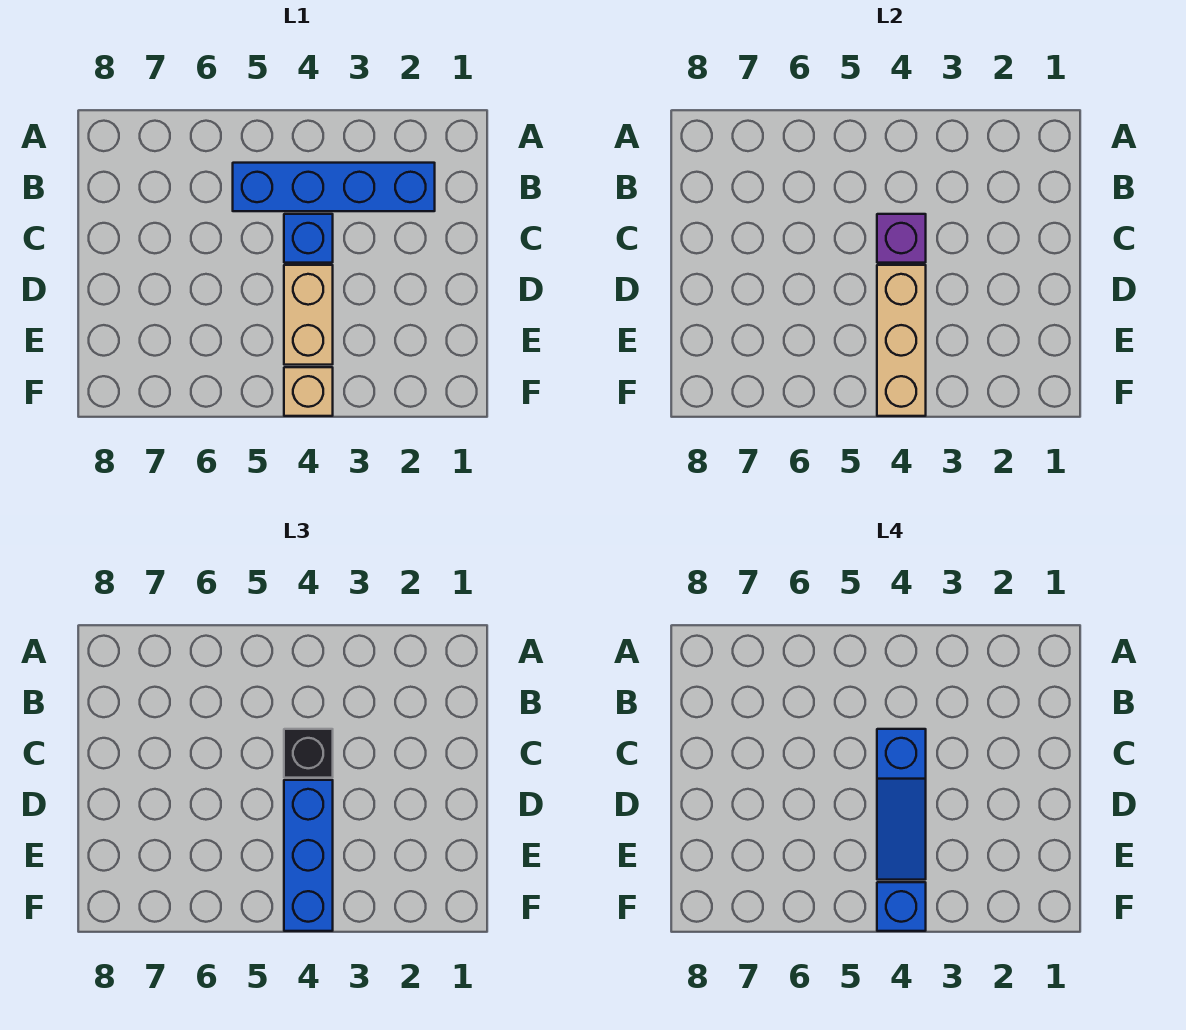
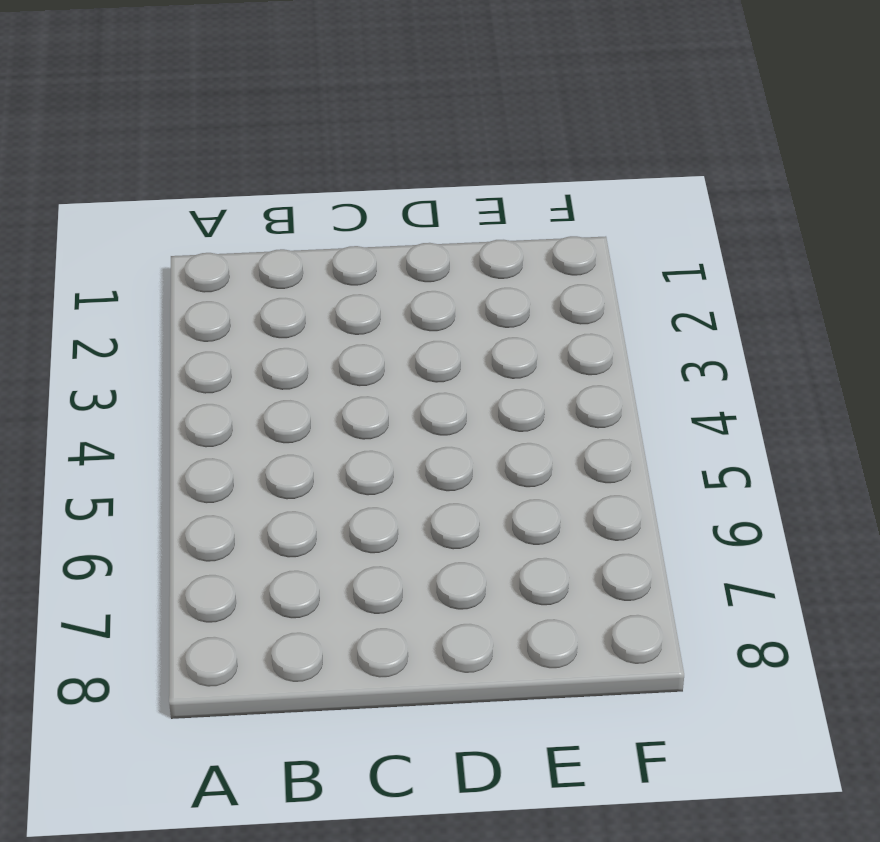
none -> blue brick B2:B5 level 1
none -> blue brick C4 level 1

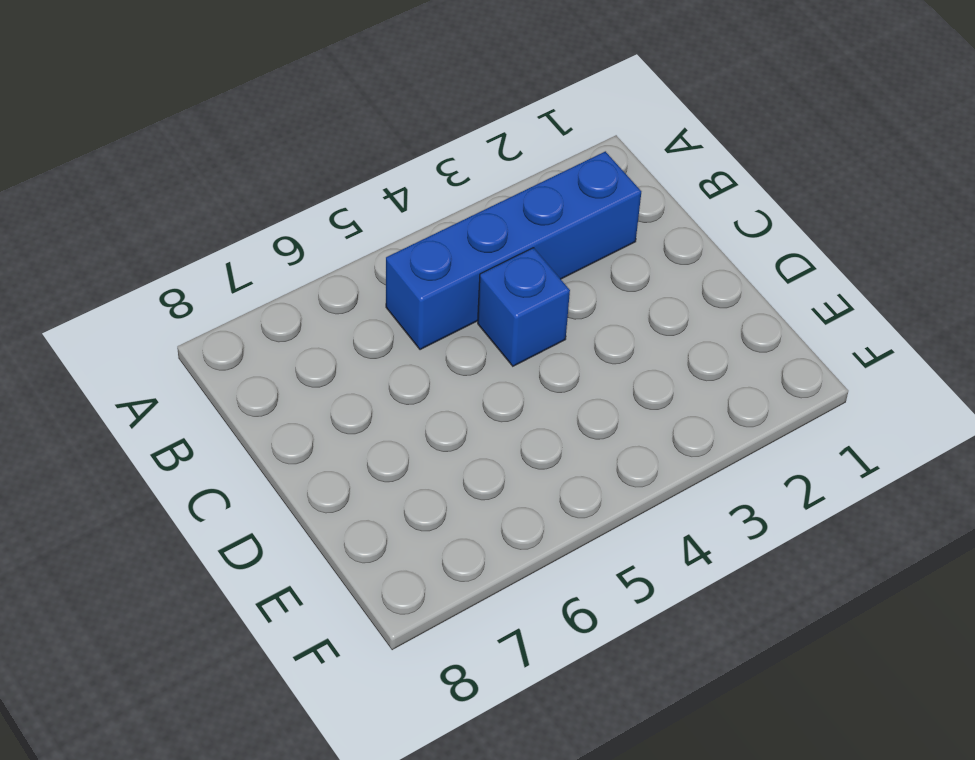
none -> tan brick D4:E4 level 1
none -> tan brick F4 level 1

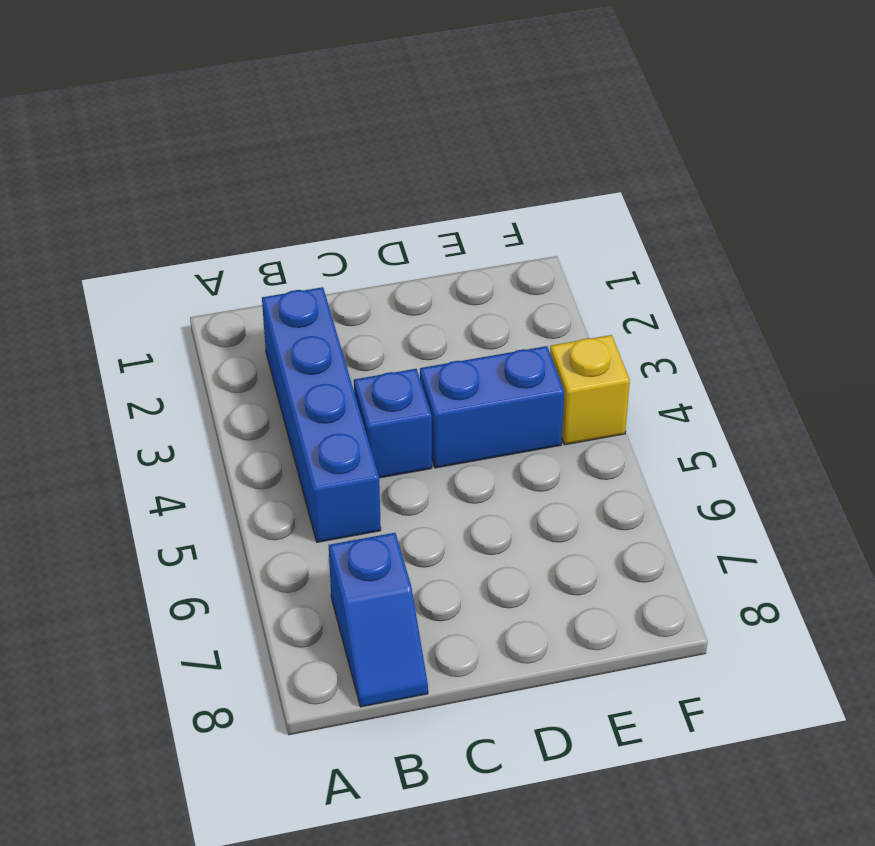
blue slope B7:B8 level 1 top 7 -> none
blue brick D4:E4 level 1 -> tan brick D4:E4 level 1
yellow brick F4 level 1 -> tan brick F4 level 1
none -> purple brick C4 level 2
none -> tan brick D4:F4 level 2

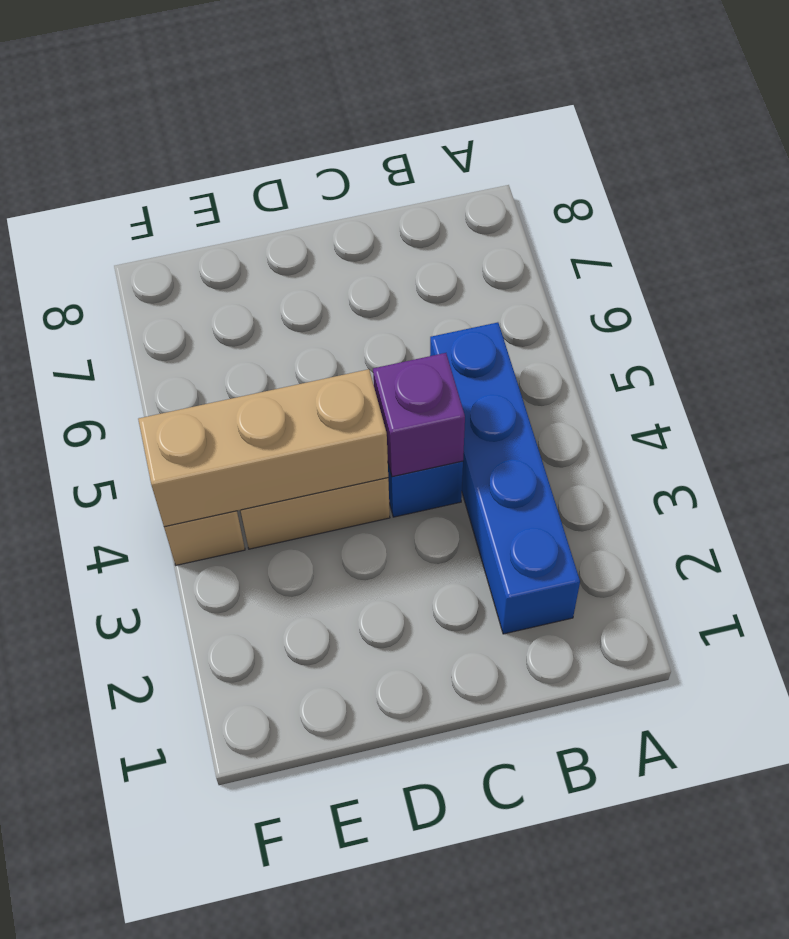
none -> black brick C4 level 3
none -> blue brick D4:F4 level 3

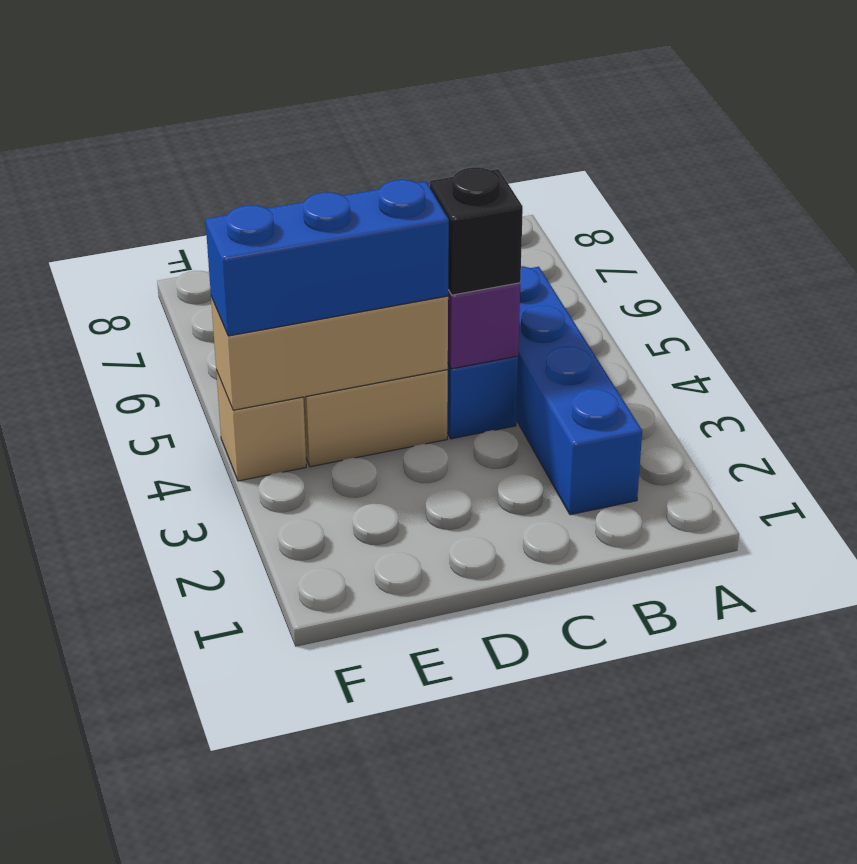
none -> blue slope C4:E4 level 4 top C
none -> blue brick F4 level 4

